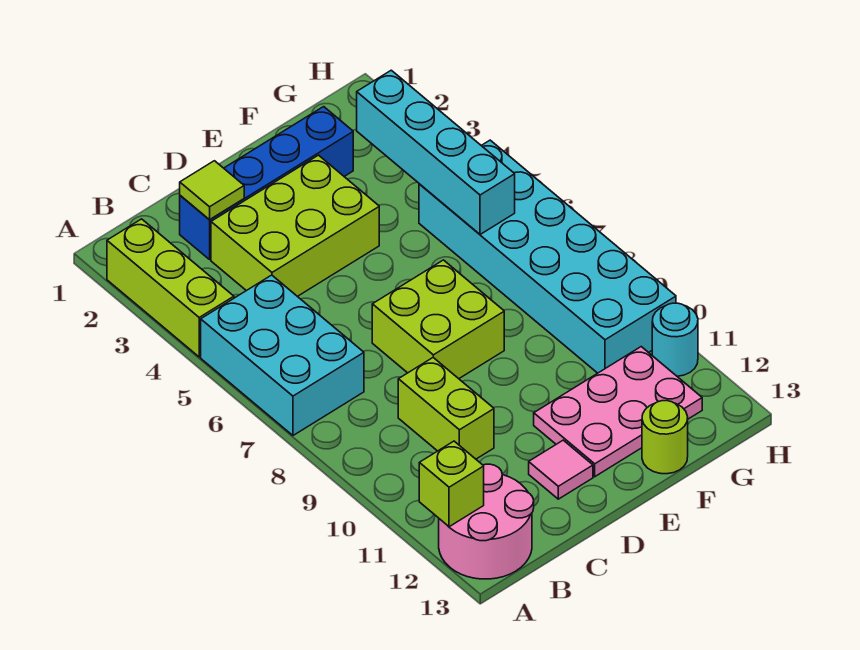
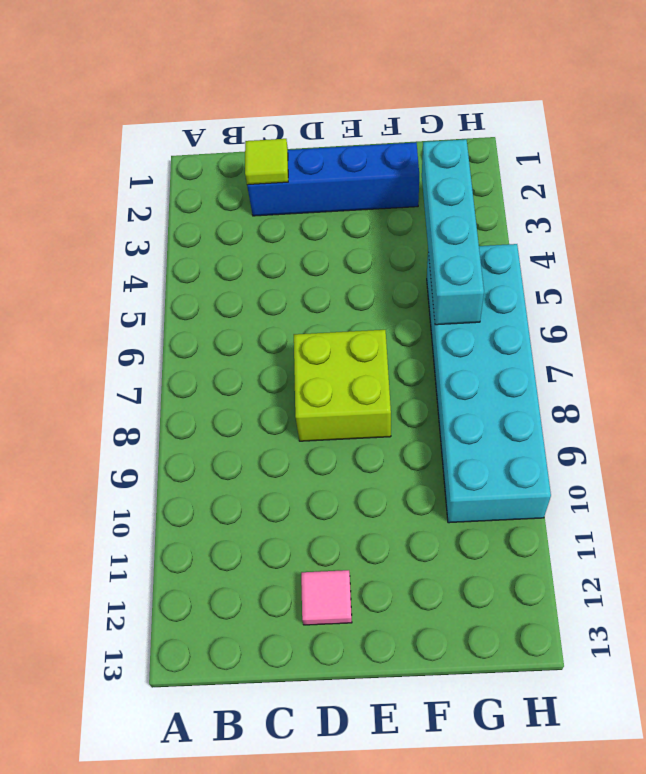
none -> lime brick A2:A4 level 1
none -> cyan brick A5:B7 level 1
none -> pink round brick A12:B13 level 1

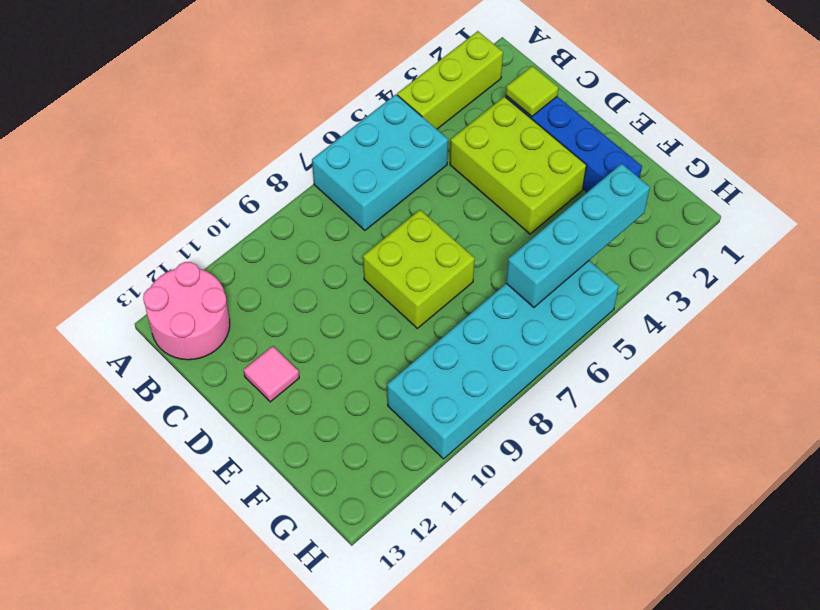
none -> lime brick C9:C10 level 1
none -> pink plate E11:G12 level 1
none -> lime round brick F13 level 1

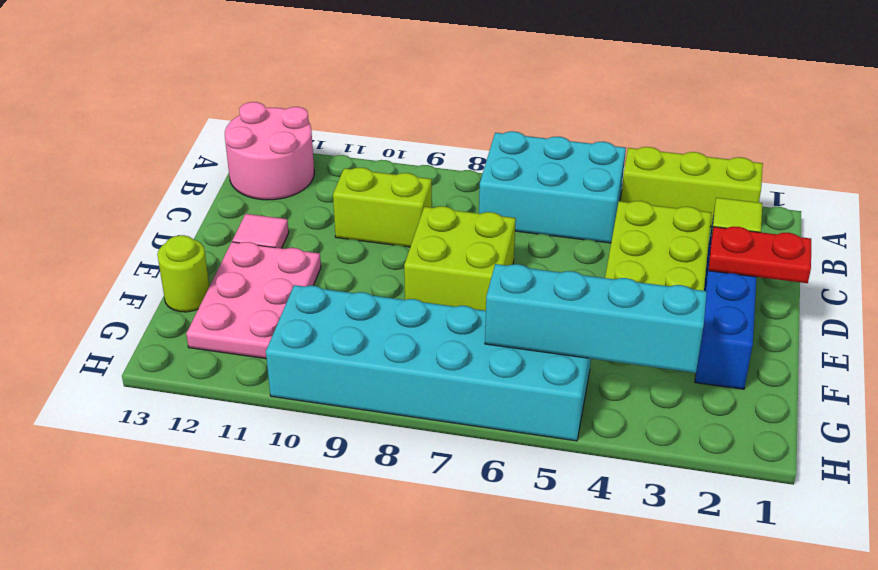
red plate D1:D2 level 2 -> none
none -> cyan round brick H11 level 1
none -> lime brick A12 level 2

